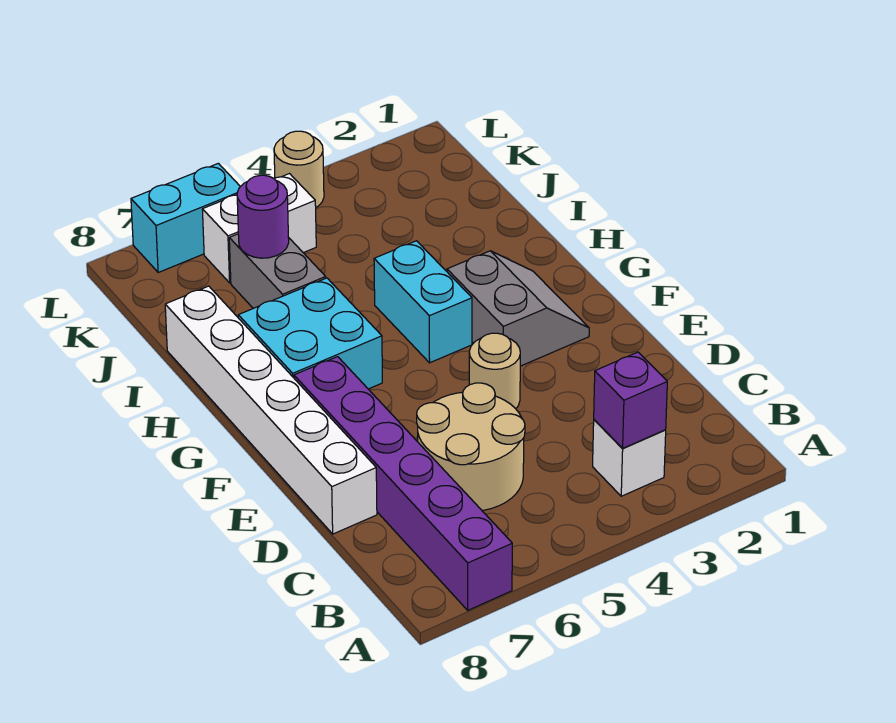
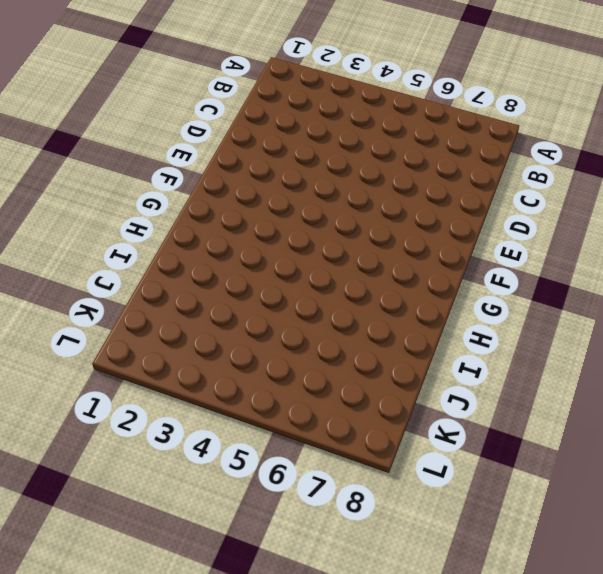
none -> purple brick A7:F7 level 1
none -> white brick B3 level 1
none -> tan round brick C5:D6 level 1

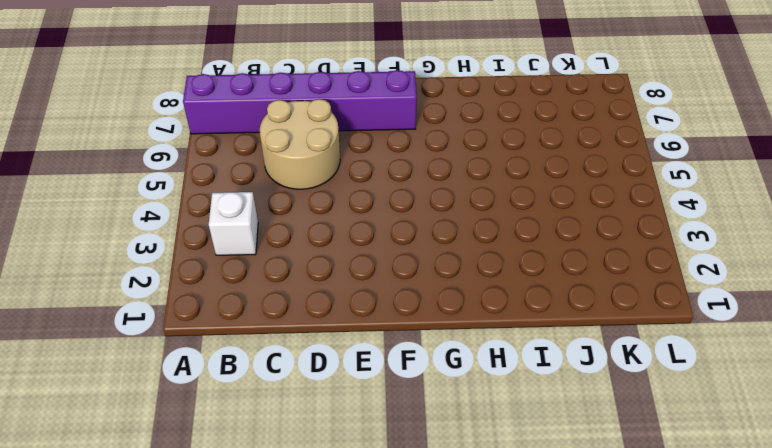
none -> white brick D8:I8 level 1
none -> tan round brick E4 level 1
none -> grey slope F2:G3 level 1 top 3

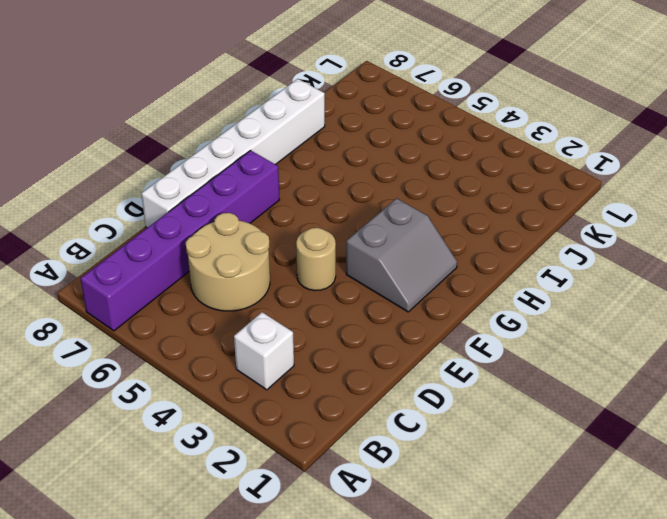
none -> cyan brick G4:H4 level 1
none -> cyan brick G6:H7 level 1
none -> grey brick I6:J6 level 1

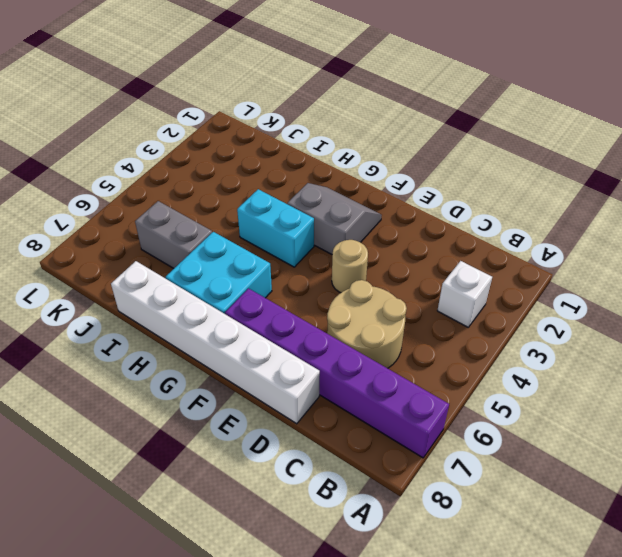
none -> white brick K5:K6 level 1
none -> tan round brick L4 level 1
none -> cyan brick L6:L7 level 1

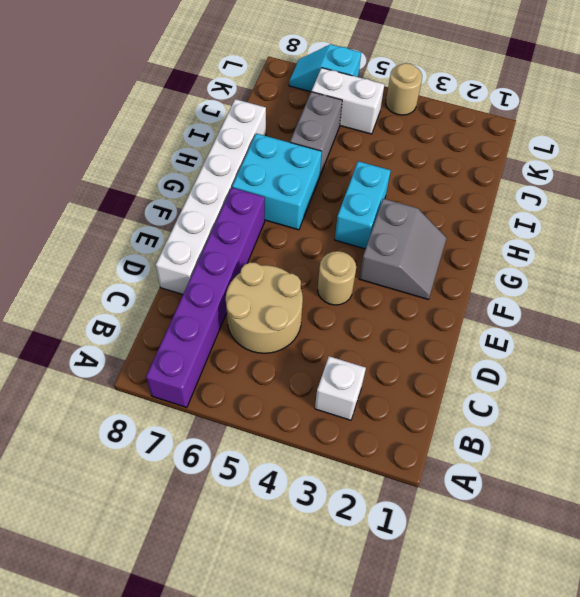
cyan slope L6:L7 level 1 top 6 -> cyan brick L6:L7 level 1
none -> purple brick B3 level 2
none -> purple round brick J6 level 2

